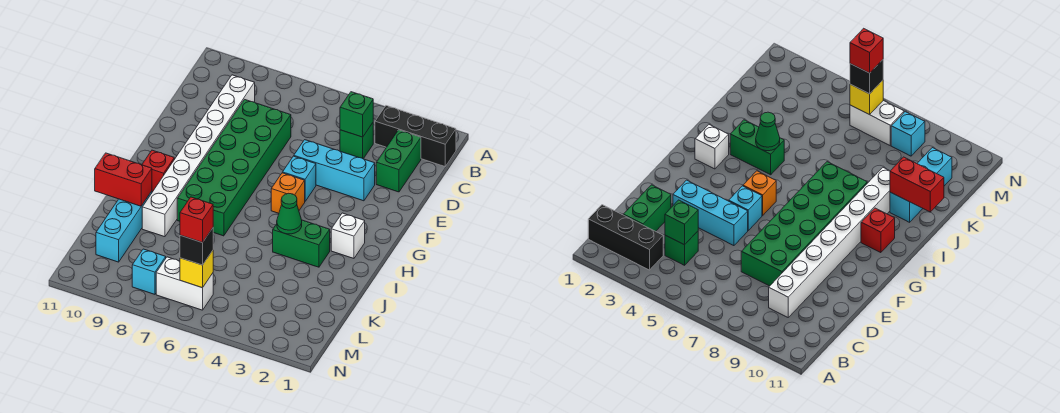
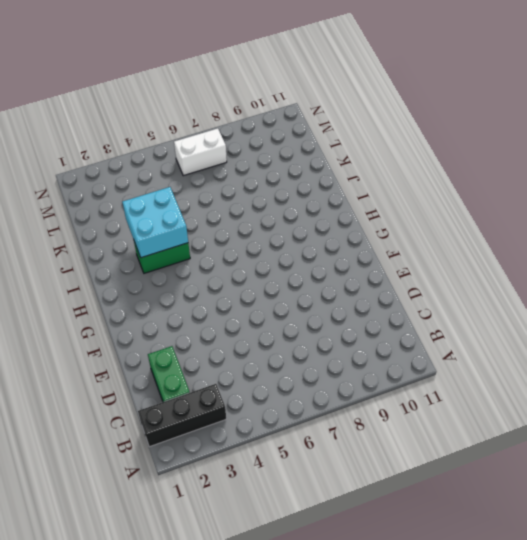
cyan brick I3:J4 level 2 -> green cone I4 level 2
none -> green brick C4 level 1
none -> white brick C9:J9 level 1
none -> green brick D7:I8 level 1

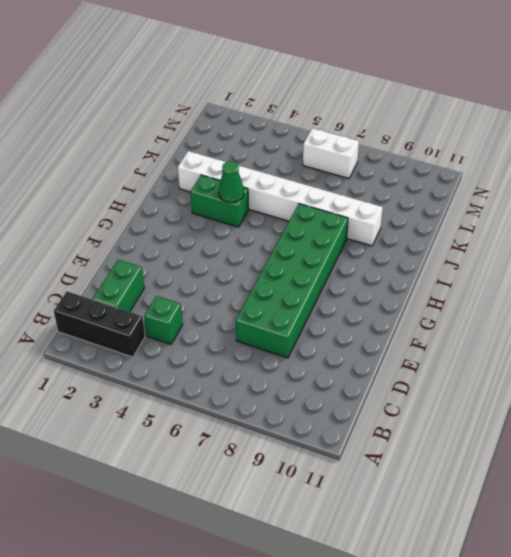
white brick J2:J9 level 1 -> white brick C9:J9 level 1
none -> cyan brick E3:E5 level 1
none -> cyan brick F5 level 1
none -> orange brick G5 level 1

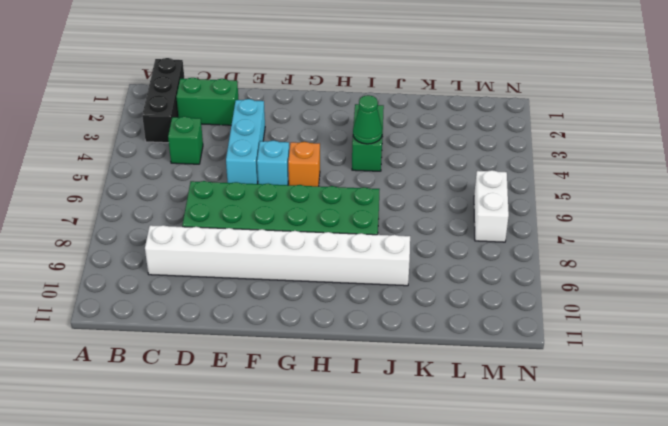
none -> white brick H2 level 1
none -> red brick H10 level 1
none -> cyan brick J10:L10 level 1

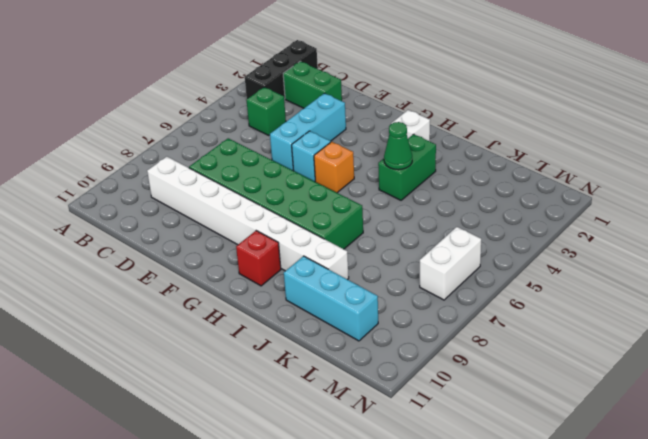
none -> cyan brick M8 level 1
none -> green brick C4 level 2
none -> red brick J10:J11 level 2

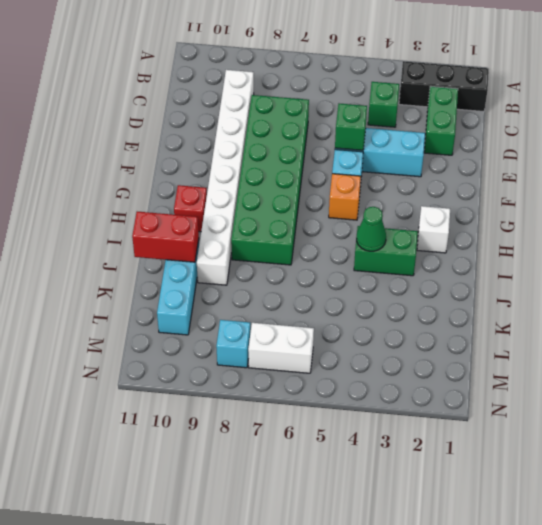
green brick E5 level 2 -> green brick C4 level 2
none -> yellow brick M6 level 2
none -> black brick M6 level 3
none -> red brick M6 level 4

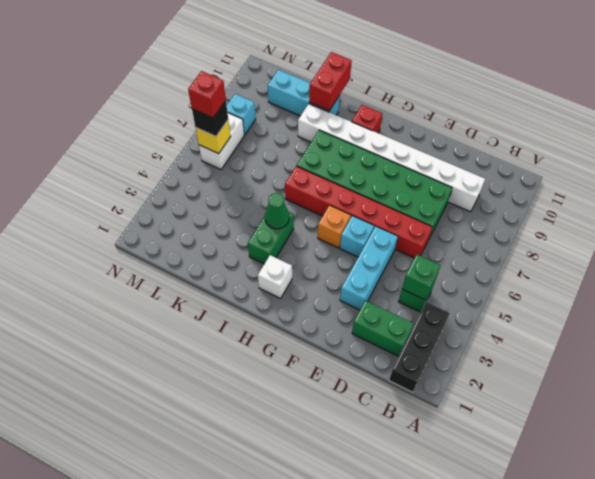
red brick D6:I6 level 1 -> none

